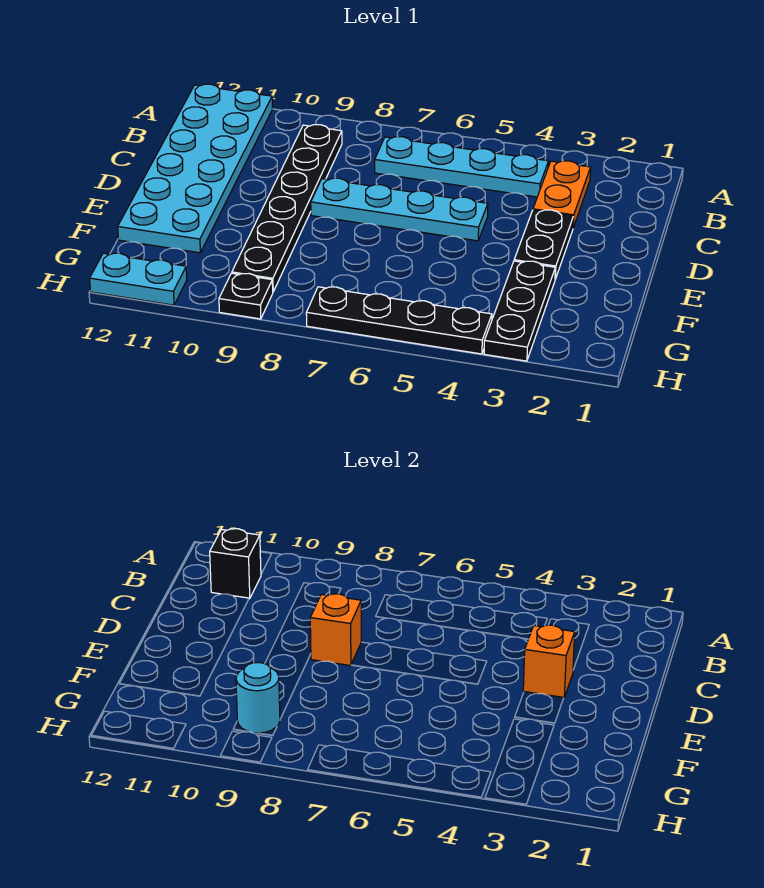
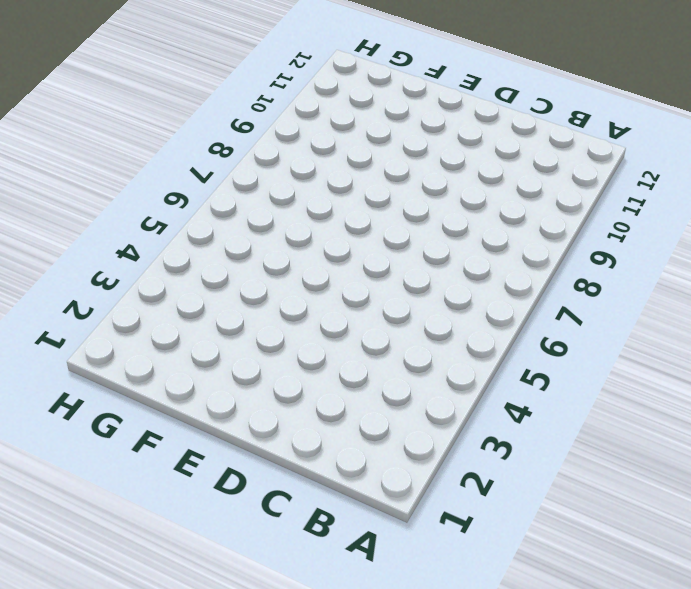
none -> cyan plate A11:F12 level 1
none -> orange plate B3:C3 level 1
none -> cyan plate B4:B7 level 1

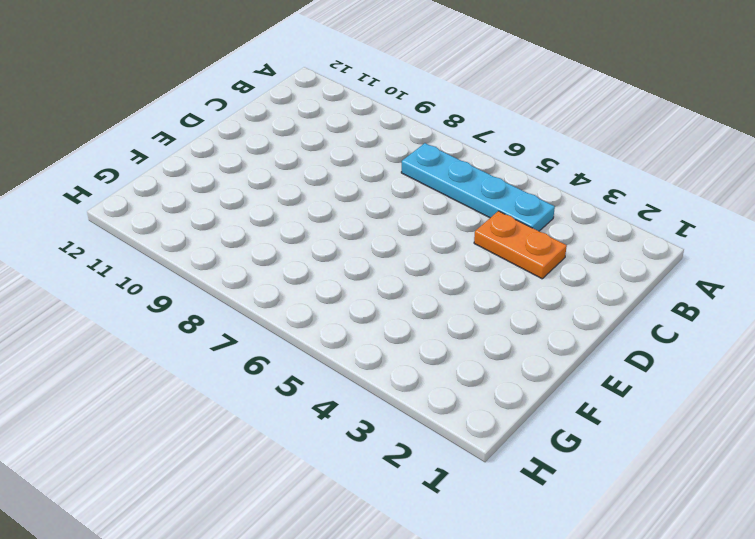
orange plate C3:C4 level 1 -> orange plate B3:C3 level 1
none -> cyan plate A11:F12 level 1
none -> black plate B9:G9 level 1
none -> black plate D3:E3 level 1

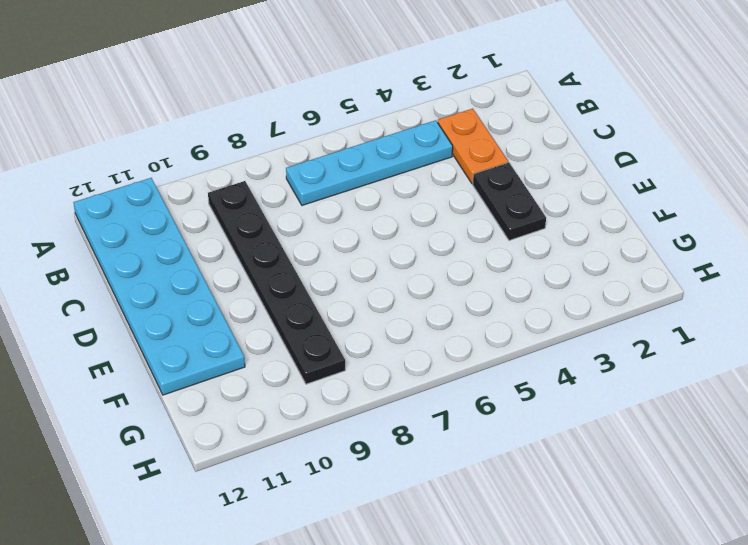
none -> cyan plate D5:D8 level 1
none -> black plate F3:H3 level 1
none -> black plate H4:H7 level 1

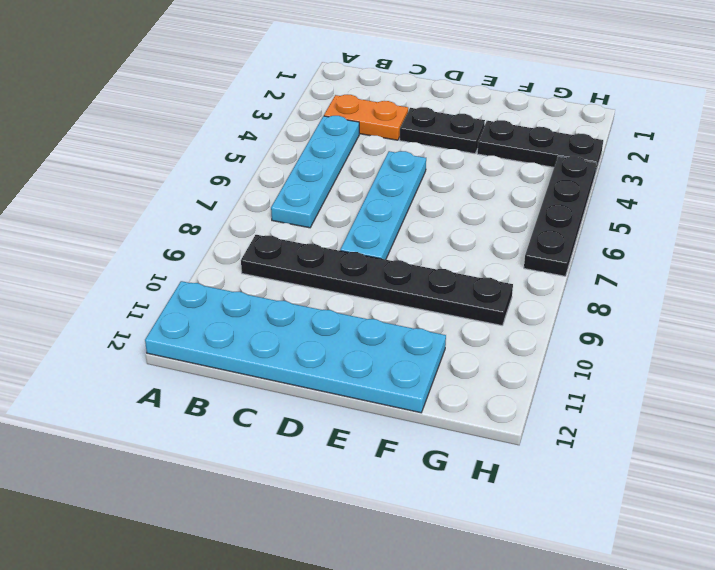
none -> black plate H9 level 1
none -> cyan plate H11:H12 level 1
none -> black brick B11 level 2

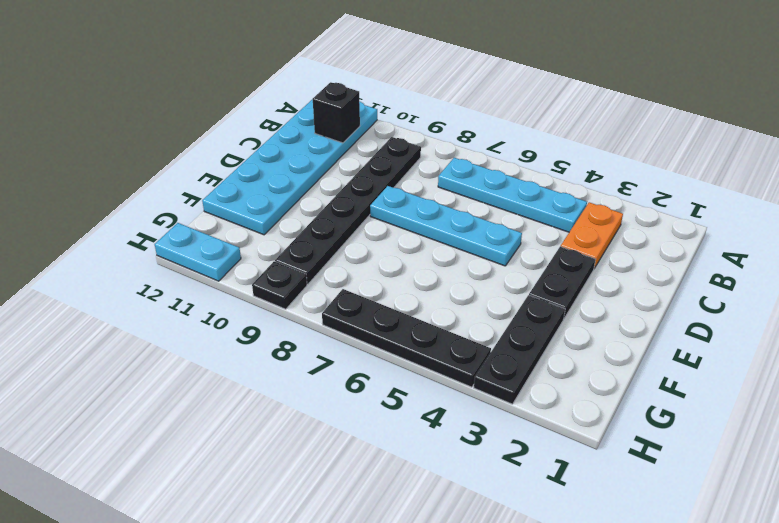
none -> orange brick D3 level 2
none -> orange brick D8 level 2
none -> cyan round brick G9 level 2

